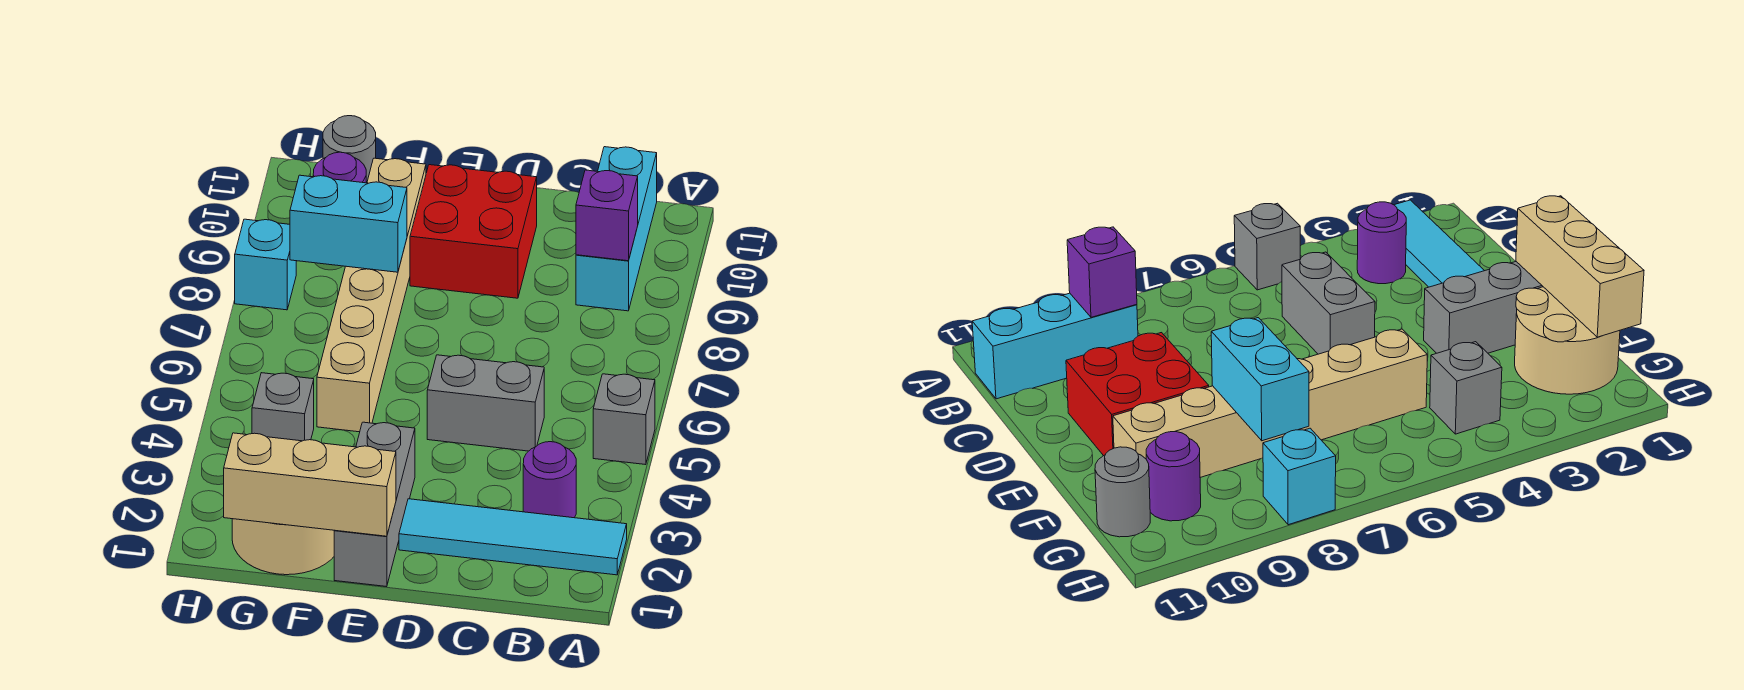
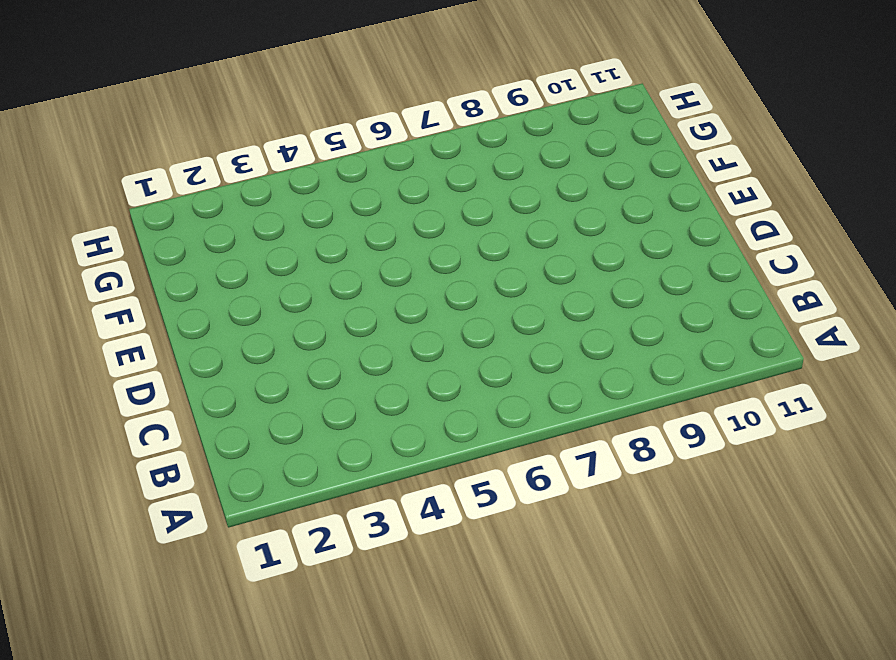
none -> cyan tile A2:D2 level 1
none -> grey brick A5 level 1
none -> purple round brick B3 level 1

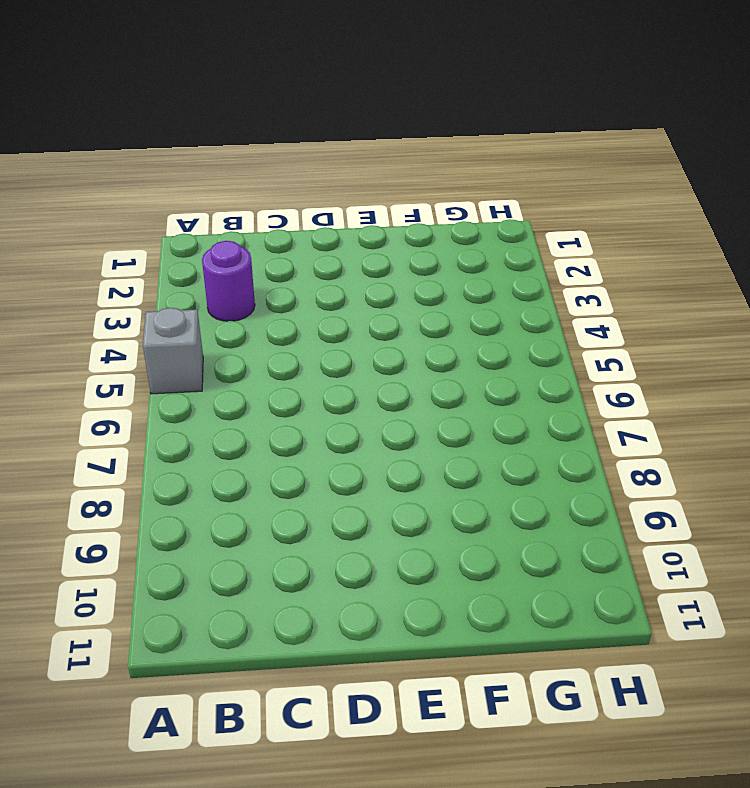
none -> cyan tile A2:D2 level 1
none -> cyan brick B9:B11 level 1
none -> grey brick C5:D5 level 1

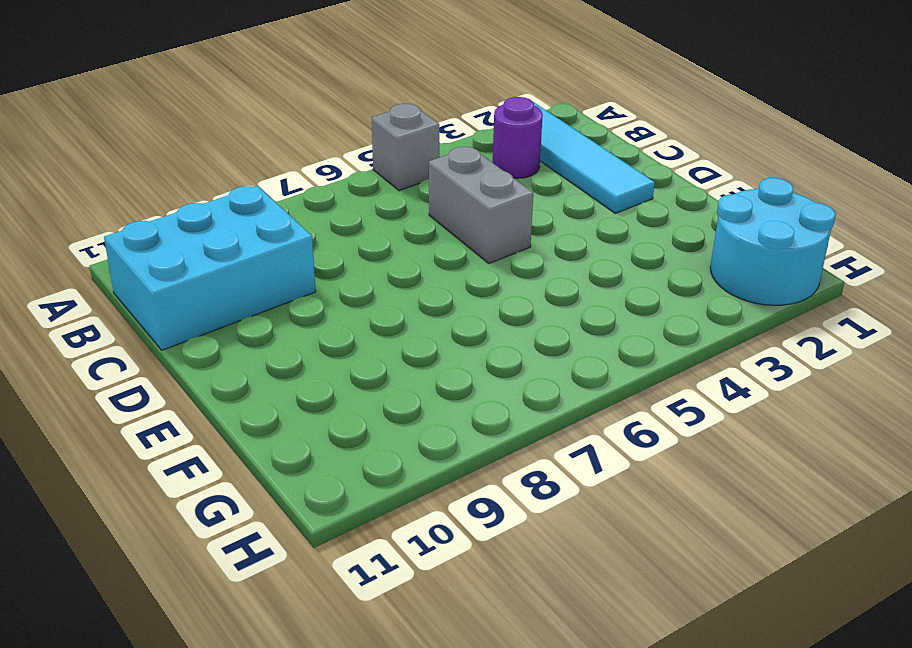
cyan brick B9:C11 level 1 -> cyan brick B9:B11 level 1
cyan round brick G1:H2 level 1 -> tan round brick F1:G2 level 1
none -> red brick D9:E10 level 1
none -> grey brick E1:E3 level 1
none -> tan brick F5:F10 level 1

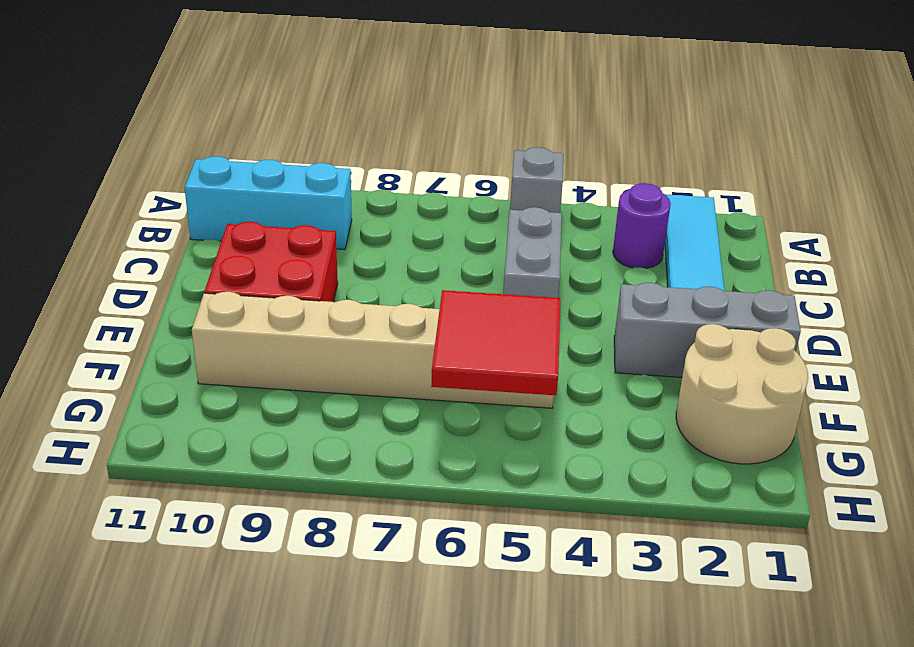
red tile F5:G6 level 2 -> none
none -> grey brick G4 level 1
none -> purple round brick G10 level 1
none -> grey round brick G11 level 1

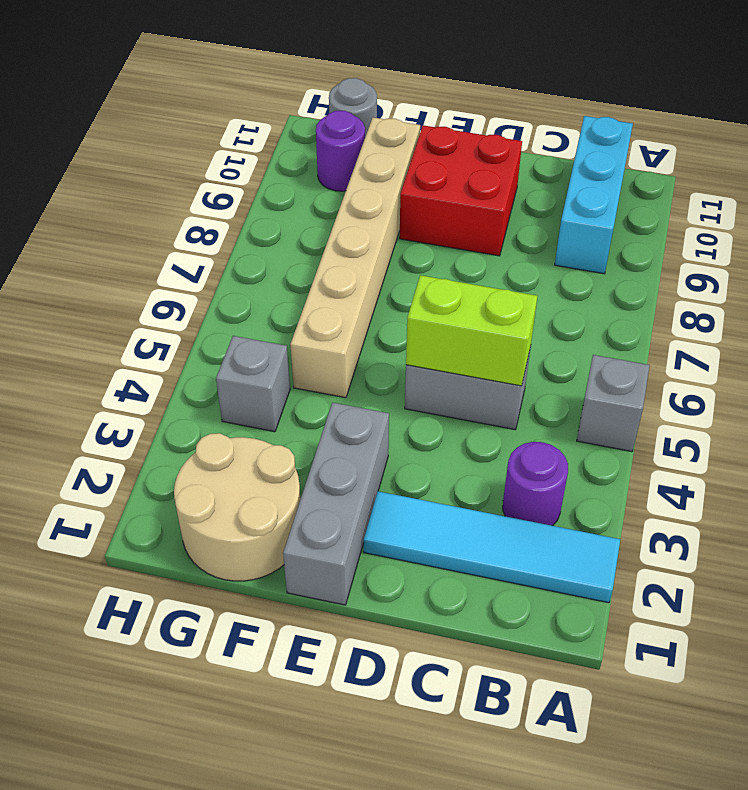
lime brick C5:D5 level 2 -> none
none -> cyan brick H8 level 1
none -> purple brick B9 level 2
none -> tan brick E1:G1 level 2

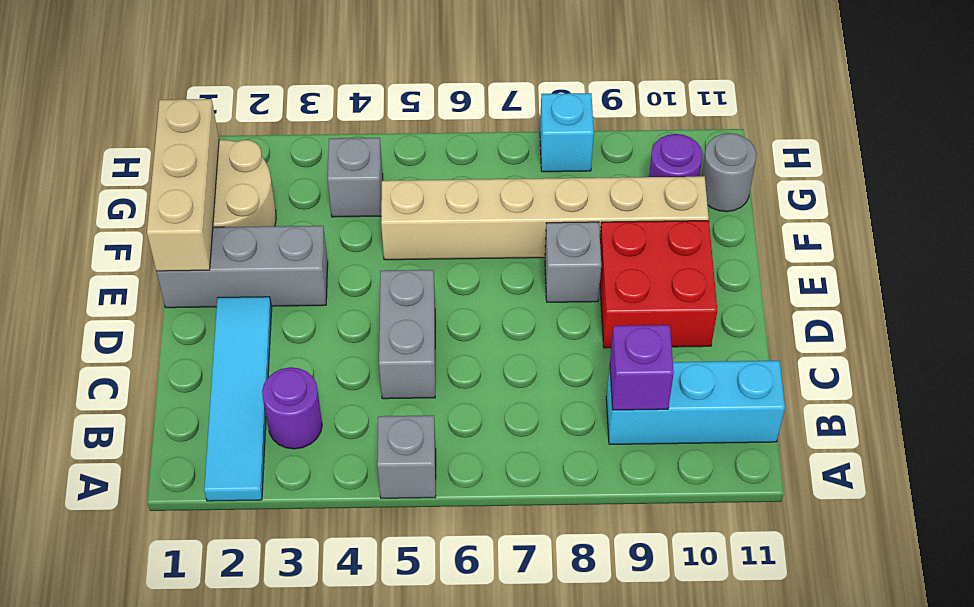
grey brick E8 level 1 -> none
none -> cyan brick F8:G8 level 2

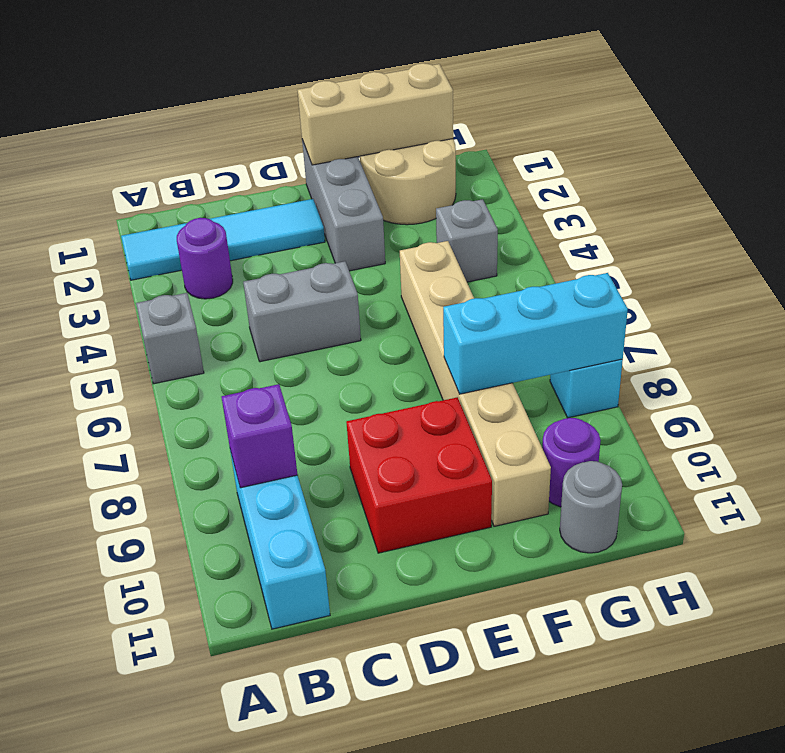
cyan brick F8:H8 level 2 -> cyan brick F8:G8 level 2

